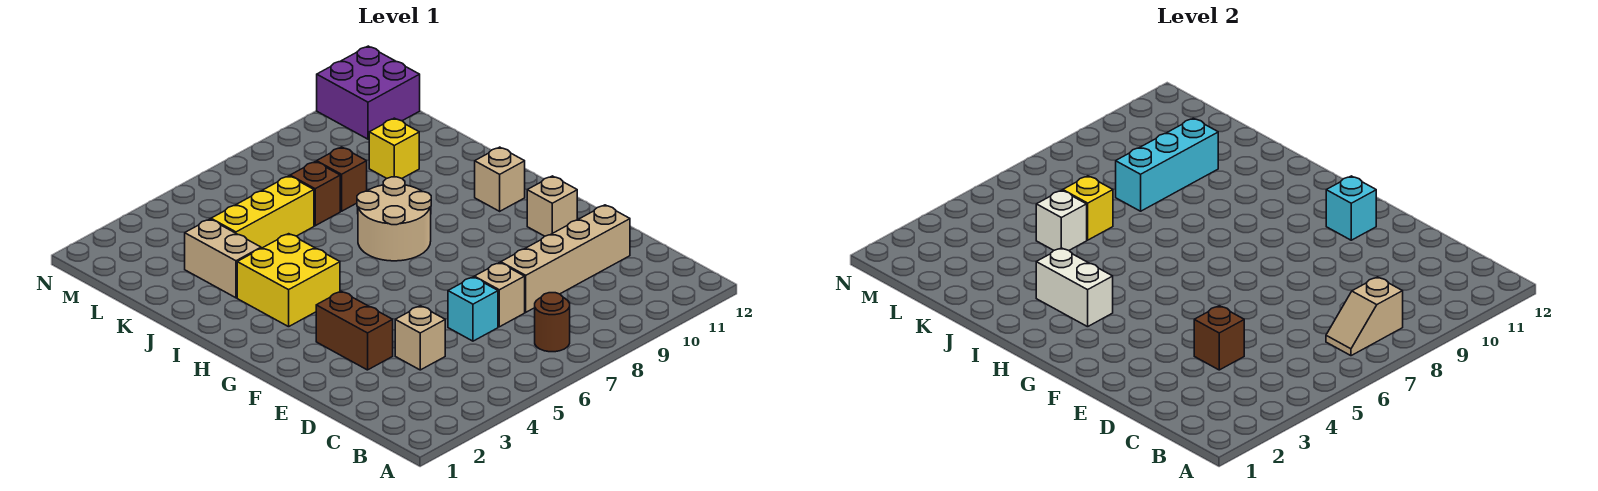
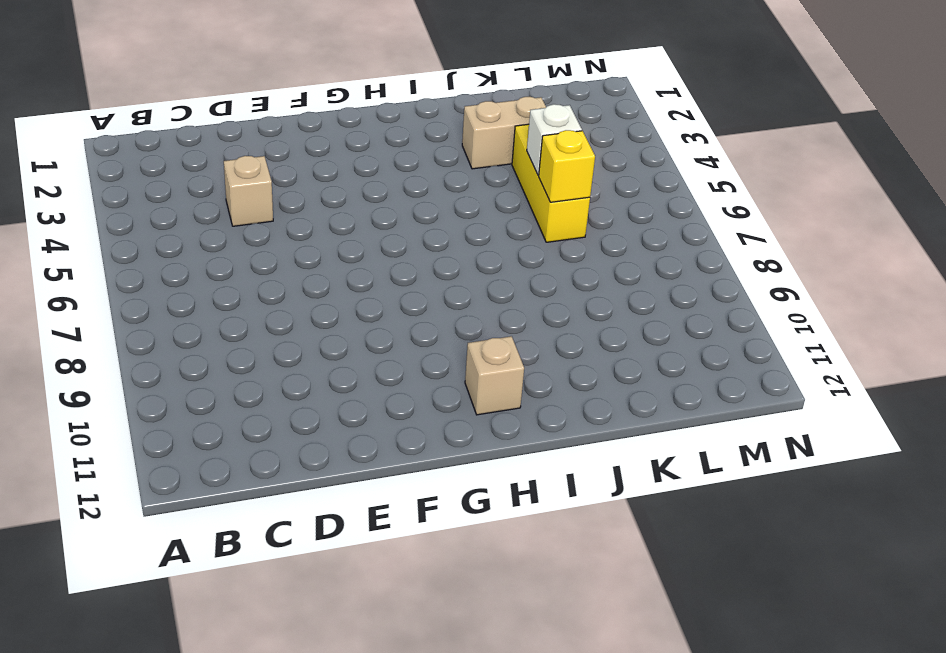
none -> brown round brick B7 level 1
none -> cyan brick D6 level 1
none -> tan brick D7 level 1

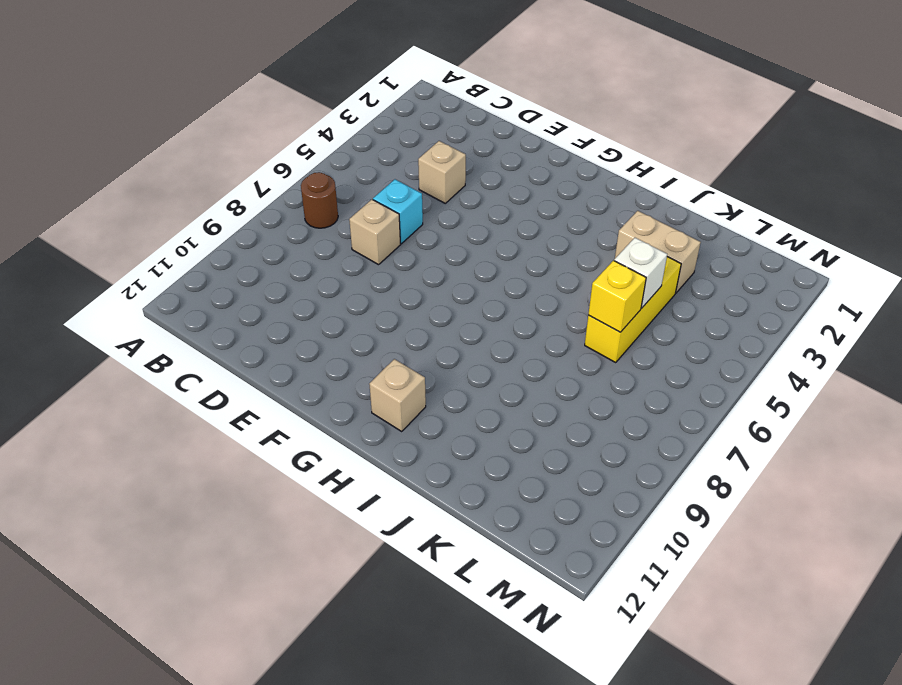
none -> tan brick D8:D11 level 1
none -> brown brick E3:F3 level 1
none -> tan brick F11 level 1

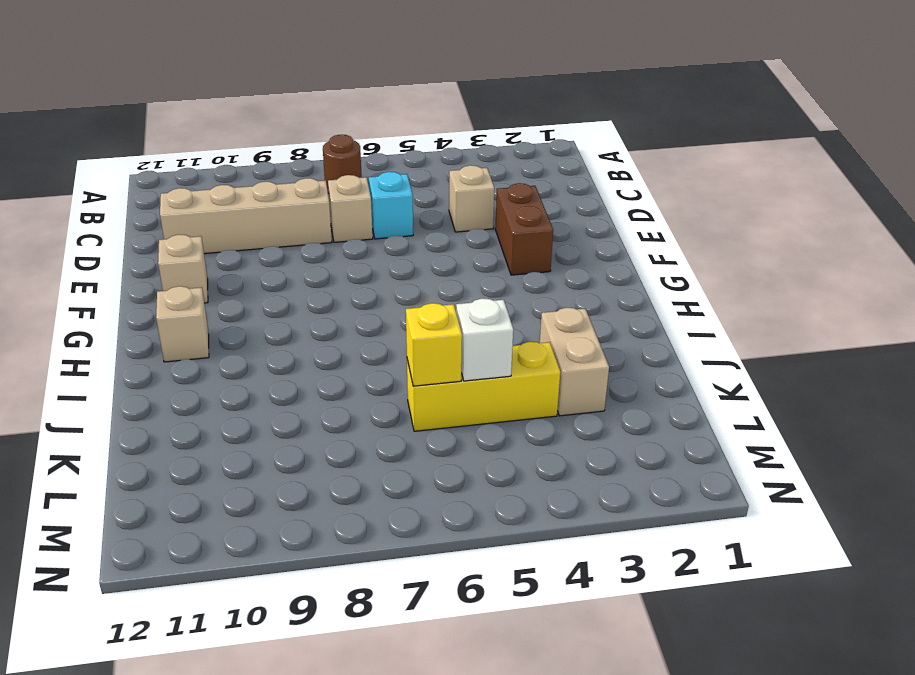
none -> yellow brick H3:I4 level 1
none -> tan round brick H7:I8 level 1
none -> brown brick K7 level 1

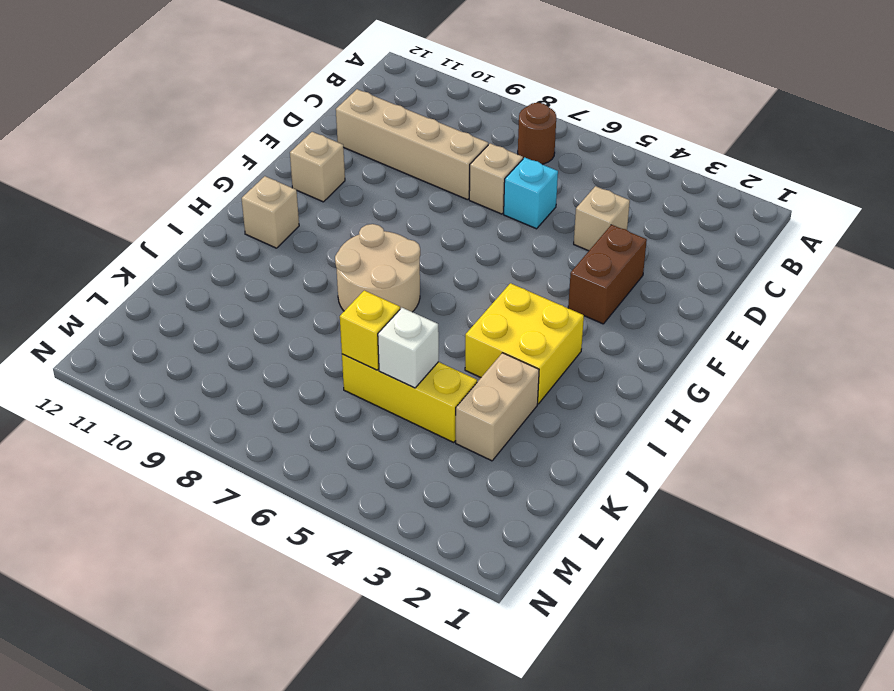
none -> brown brick K7 level 1
none -> brown brick K8 level 1
none -> yellow brick K10 level 1

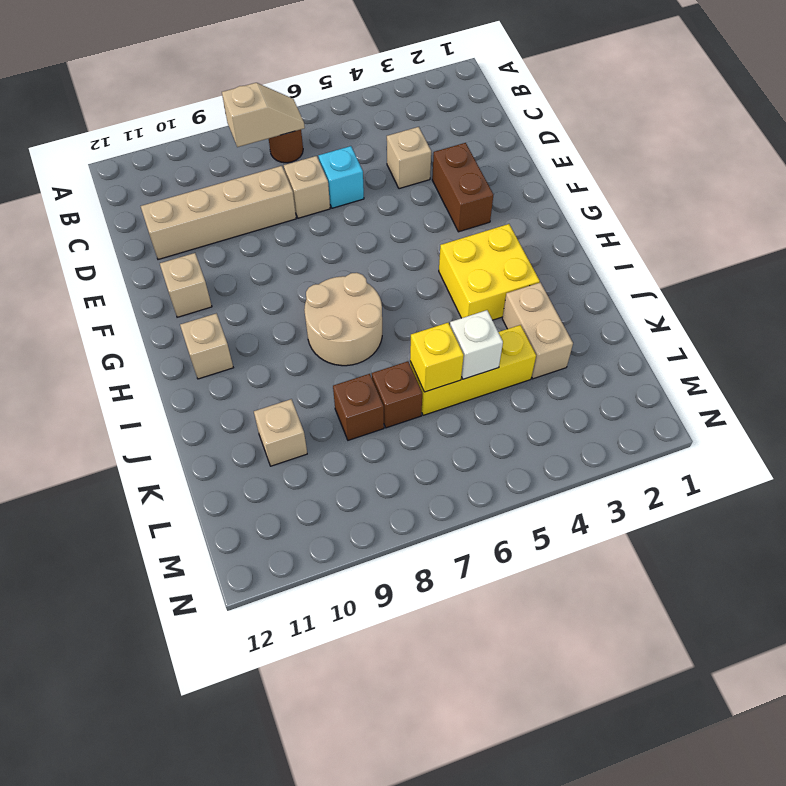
tan brick K10 level 1 -> yellow brick K10 level 1
none -> purple brick M11:N12 level 1
none -> brown brick D4 level 2
none -> cyan brick F11 level 2

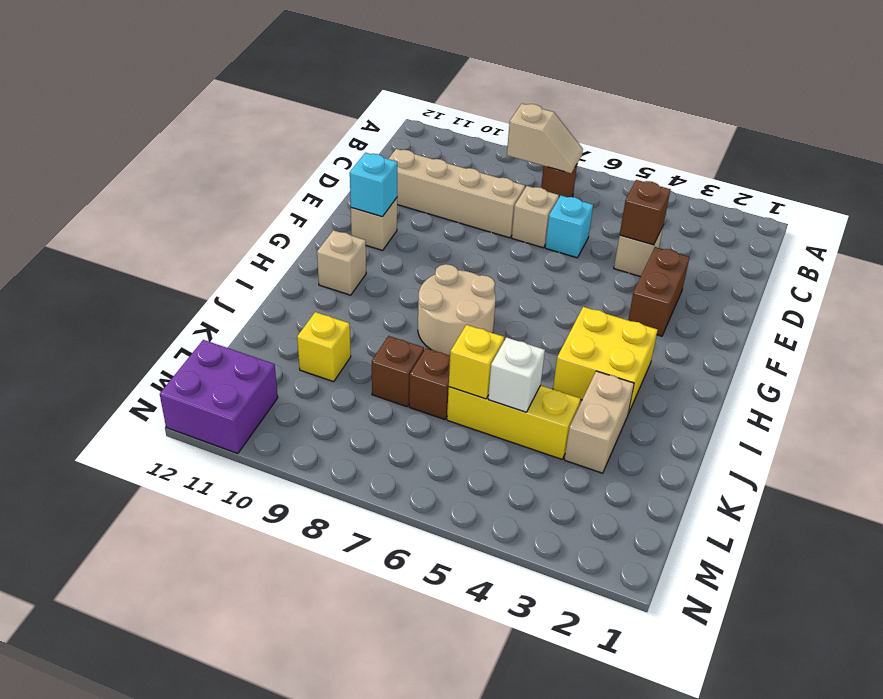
none -> white brick H3:I3 level 2
none -> cyan brick K8:K10 level 2

